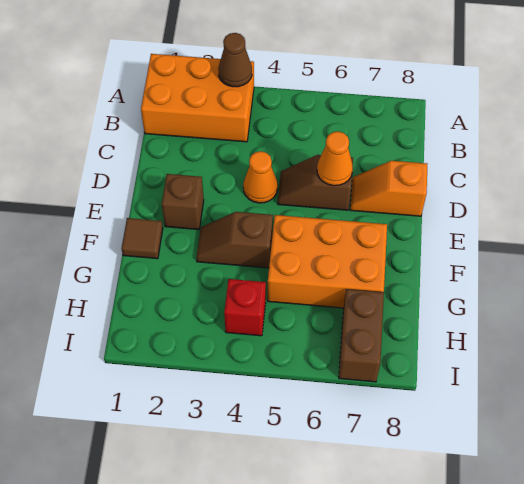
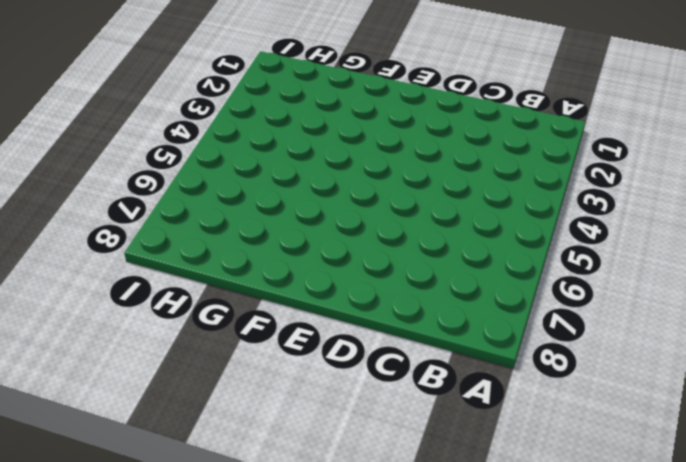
none -> orange brick A1:B3 level 1
none -> orange cone D4 level 1
none -> brown slope D5:D6 level 1 top 6

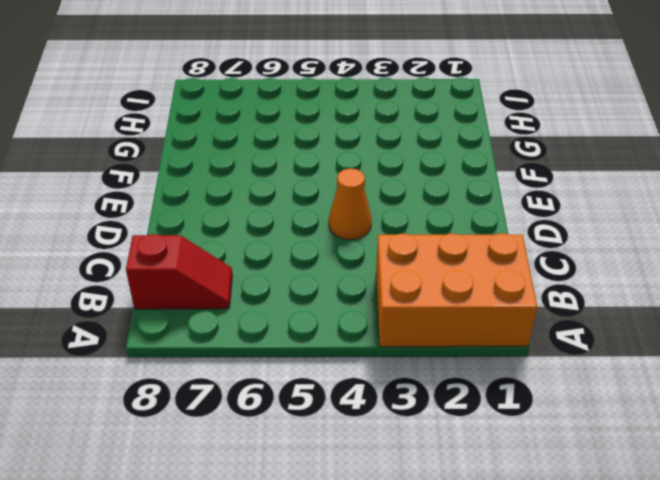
red slope B7:B8 level 1 top 8 -> none
none -> brown slope D5:D6 level 1 top 6
none -> orange slope D7:D8 level 1 top 8
none -> brown brick E2 level 1

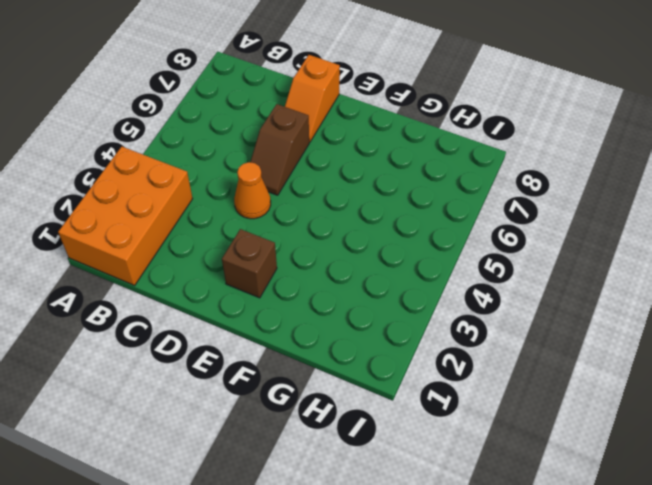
none -> brown tile F1 level 1
none -> brown slope F3:F4 level 1 top 4
none -> orange brick F5:G7 level 1

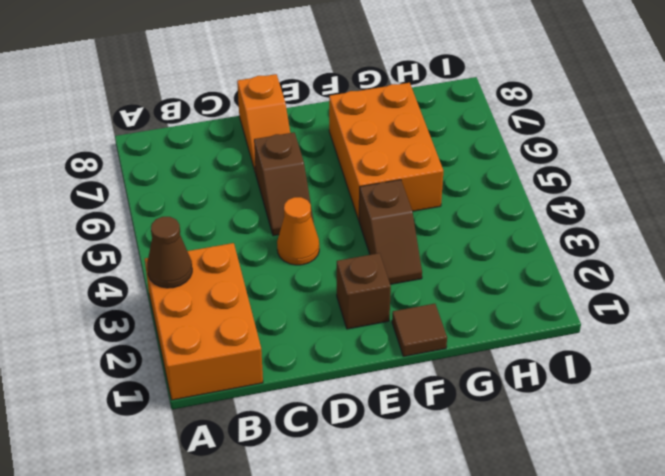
none -> red brick H4 level 1
none -> brown brick H7:I7 level 1
none -> orange cone D6 level 2

